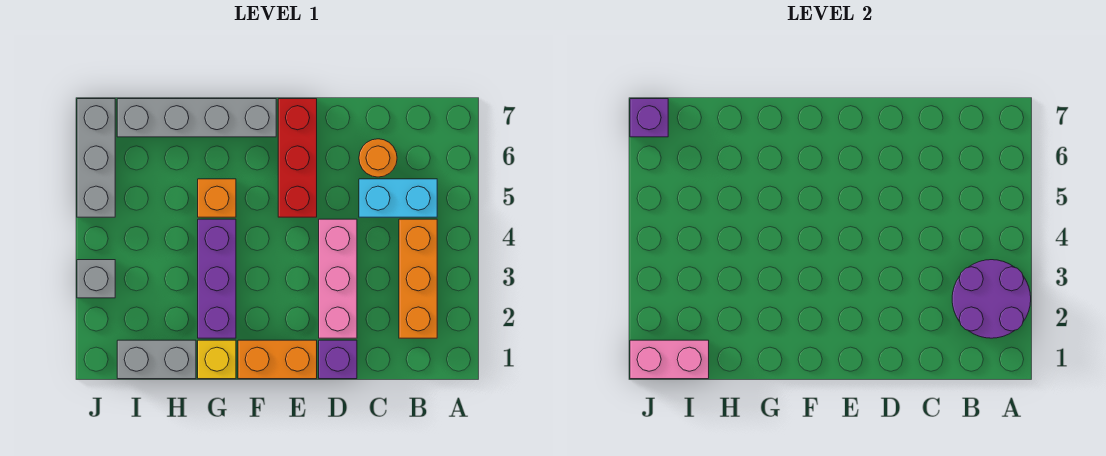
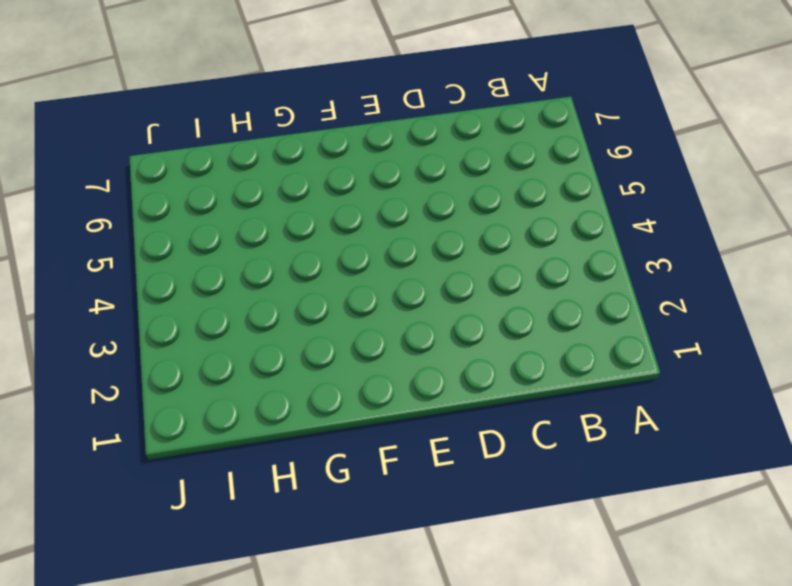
none -> orange brick B2:B4 level 1
none -> cyan brick B5:C5 level 1
none -> orange round brick C6 level 1

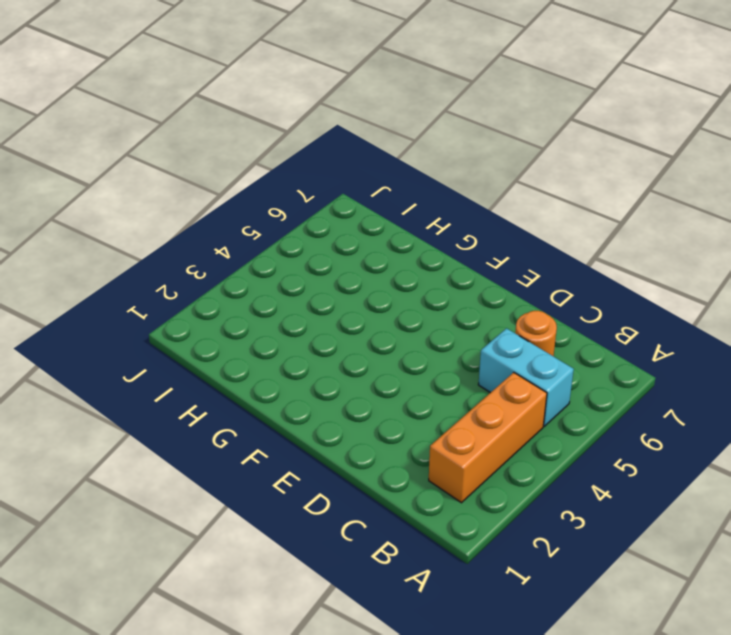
none -> purple brick D1 level 1
none -> pink brick D2:D4 level 1
none -> orange brick E1:F1 level 1

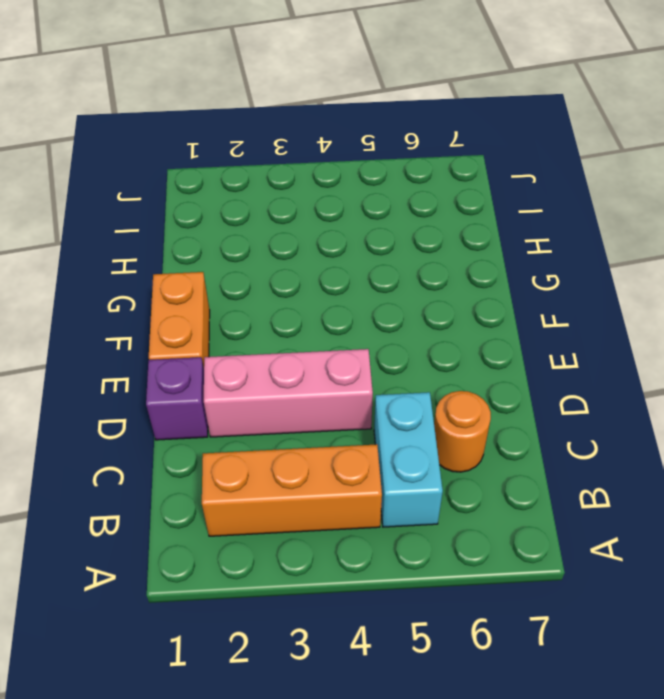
none -> red brick E5:E7 level 1
none -> grey brick F7:I7 level 1
none -> yellow brick G1 level 1

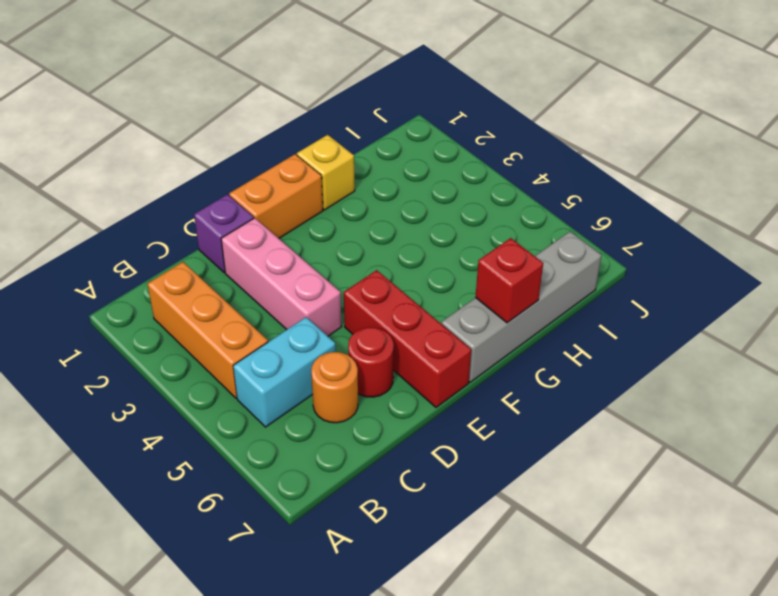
red round brick D6 level 1 -> none
red brick G7 level 2 -> none
none -> purple brick G2:G4 level 1
none -> orange brick G5 level 1
none -> grey brick H1:I1 level 1

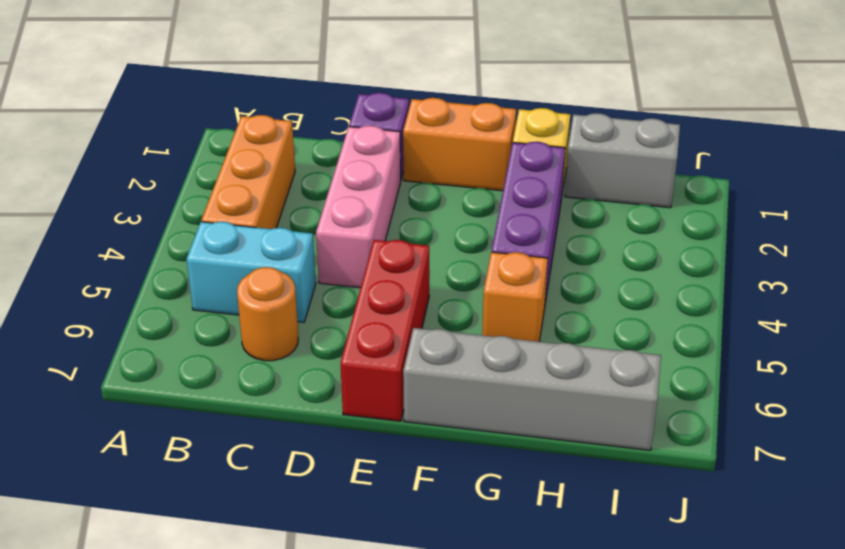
none -> grey brick J3 level 1
none -> grey brick J5:J7 level 1
none -> purple round brick A2:B3 level 2

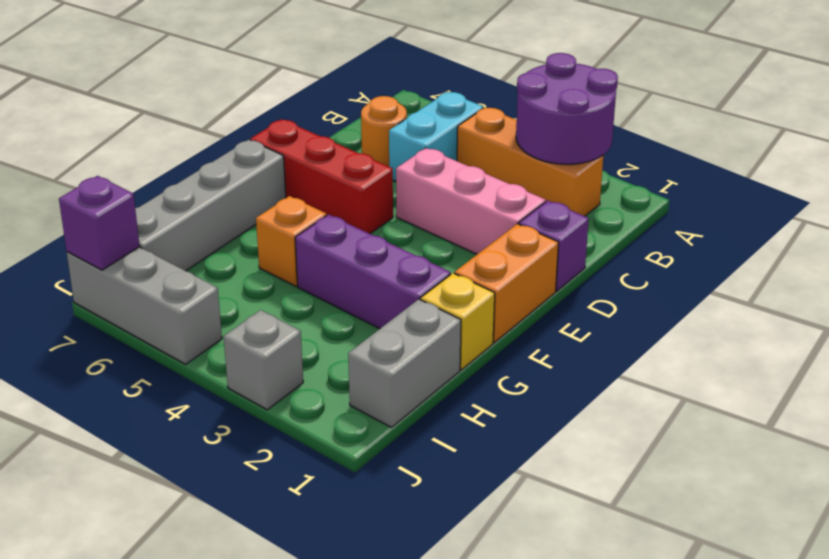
none -> pink brick I1:J1 level 2

